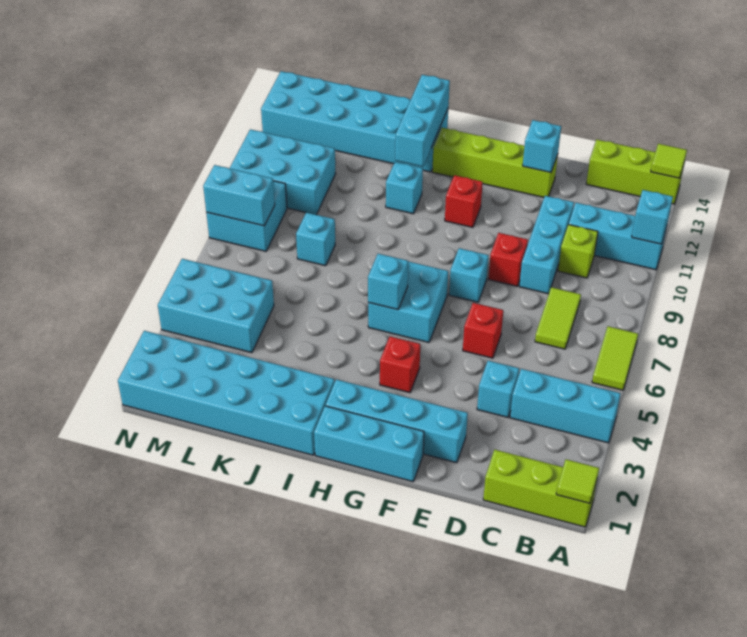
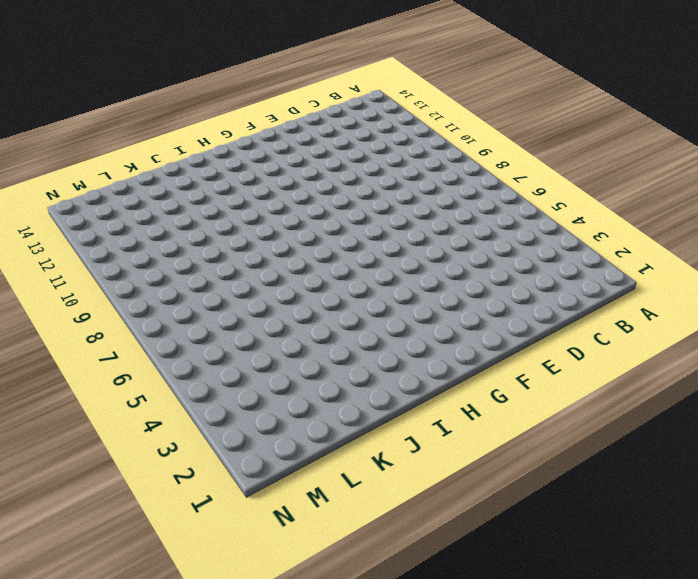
none -> lime brick A1:C1 level 1
none -> cyan brick A4:C4 level 1
none -> lime tile A6:A7 level 1
none -> cyan brick A11:C11 level 1

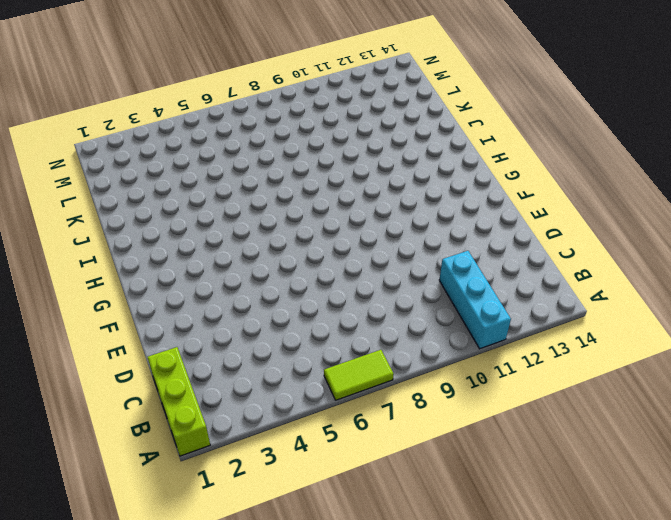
none -> cyan brick A4:C4 level 1
none -> lime brick A14:C14 level 1
none -> lime tile C7:C8 level 1
none -> lime brick C10 level 1

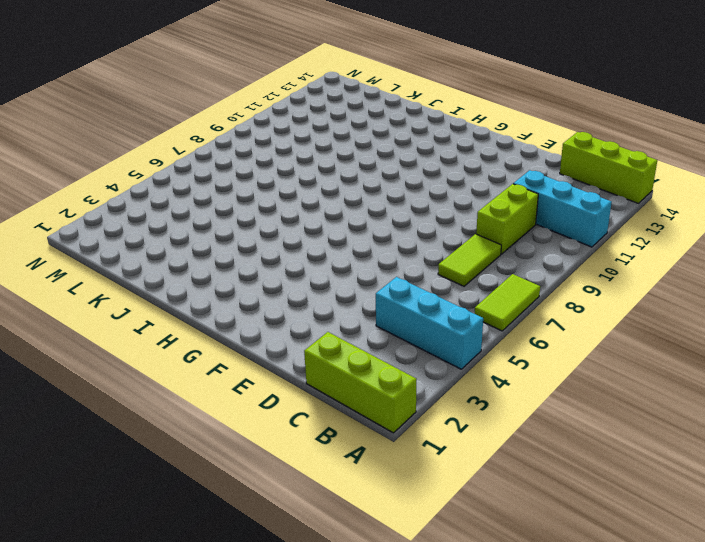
lime brick C9:C10 level 1 -> lime brick C10 level 1
none -> cyan brick D4 level 1
none -> cyan brick D9:D11 level 1
none -> cyan brick E2:H2 level 1
none -> red brick E6 level 1

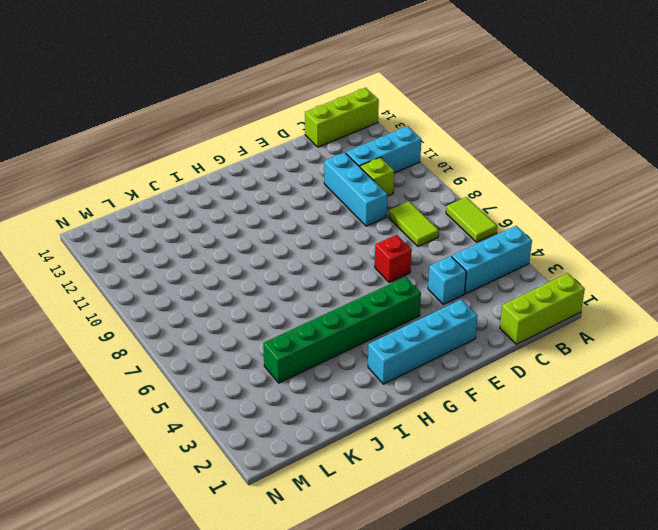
green brick F4:K4 level 1 -> red brick G4 level 1
none -> red brick E9 level 1
none -> lime brick E13:H13 level 1
none -> cyan brick F1:H1 level 1
none -> cyan brick F8 level 1

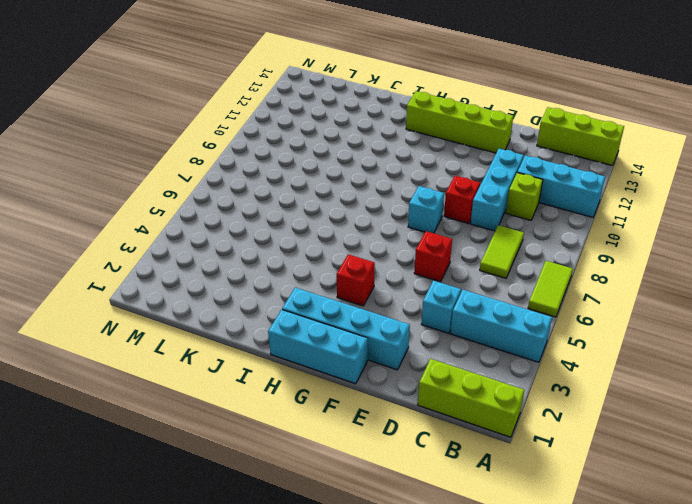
none -> cyan brick G6:H7 level 1
none -> red brick G11 level 1
none -> cyan brick I1:N2 level 1
none -> cyan brick I11 level 1

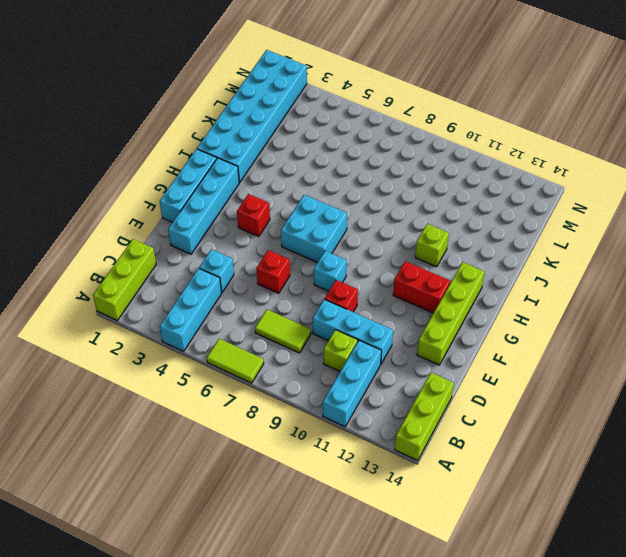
red brick G11:G12 level 1 -> red brick G11 level 1
lime brick I11 level 1 -> cyan brick I11 level 1
none -> cyan brick I13:N14 level 1
none -> cyan brick K8 level 1
none -> cyan brick L4:N5 level 1
none -> cyan brick L10:N11 level 1

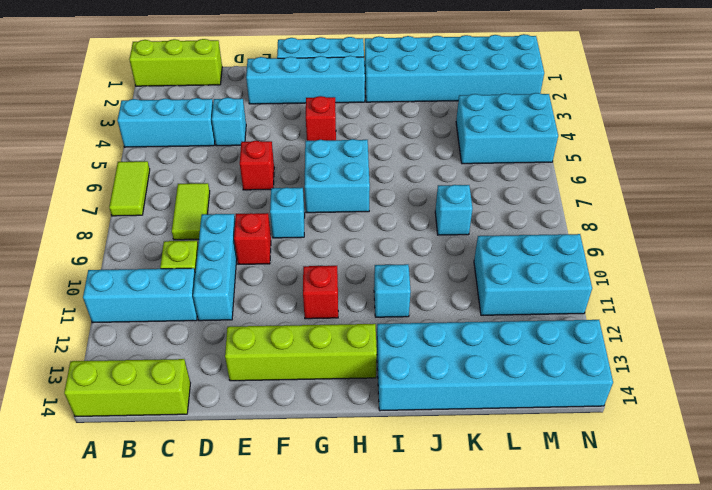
none -> cyan brick M8:N9 level 1
none -> lime tile A1 level 2
none -> cyan brick A11 level 2
none -> lime tile A14 level 2

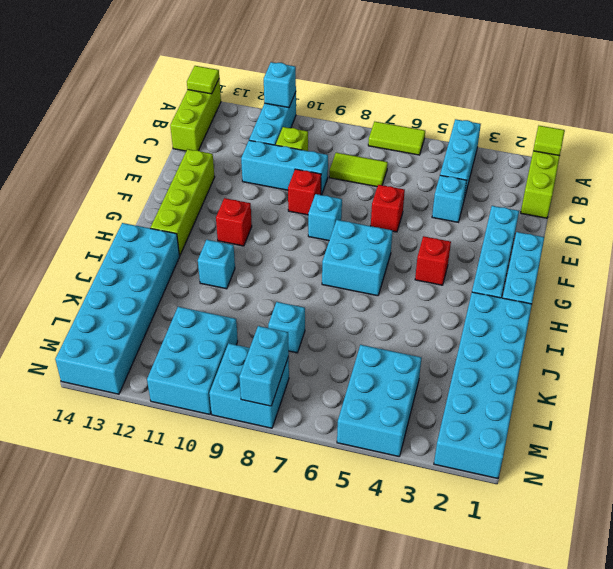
none -> cyan brick E13 level 2
none -> cyan brick H6 level 2
none -> cyan brick I12:I14 level 2

